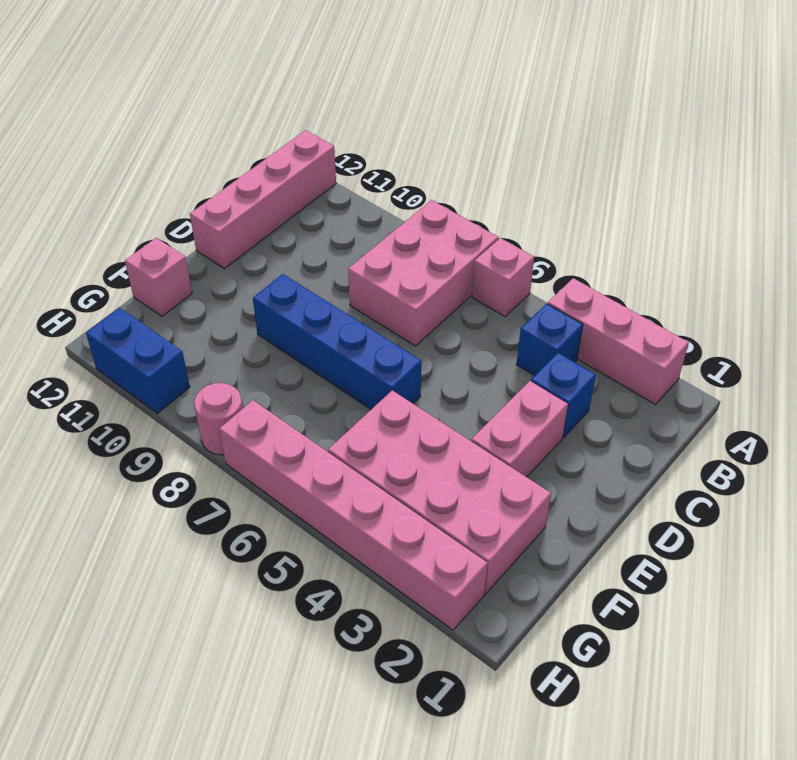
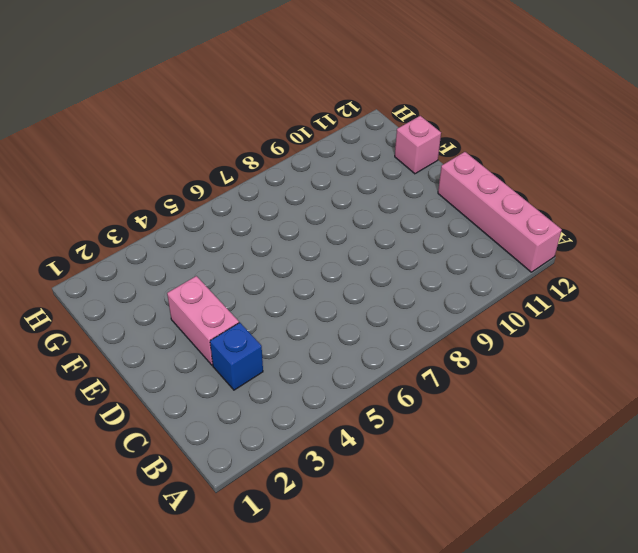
none -> pink brick A2:A4 level 1
none -> pink brick A6 level 1
none -> pink brick A7:C8 level 1

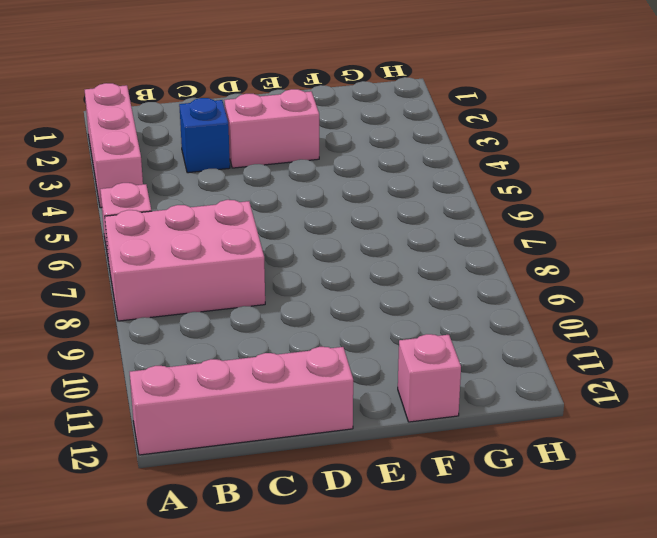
none -> blue brick B4 level 1
none -> blue brick E6:E9 level 1
none -> pink brick F2:G5 level 1

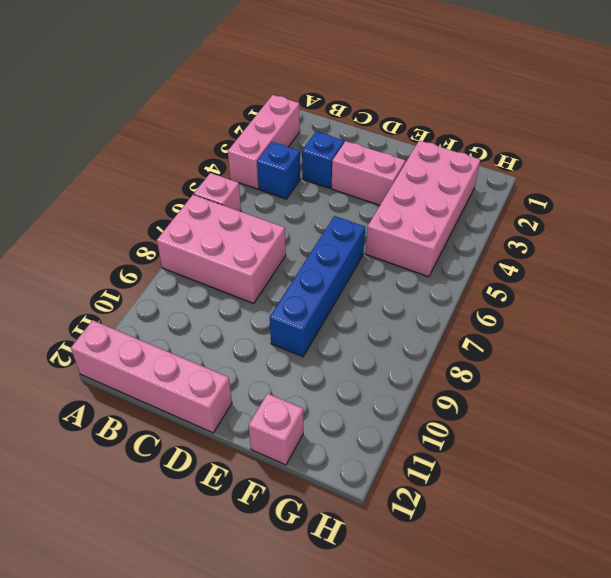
none -> pink brick H2:H7 level 1
none -> pink round brick H8 level 1
none -> blue brick H10:H11 level 1

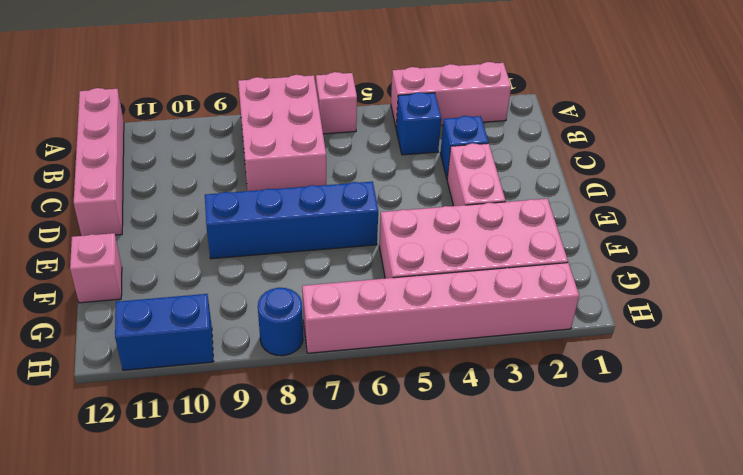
blue round brick H8 level 1 -> pink round brick H8 level 1

